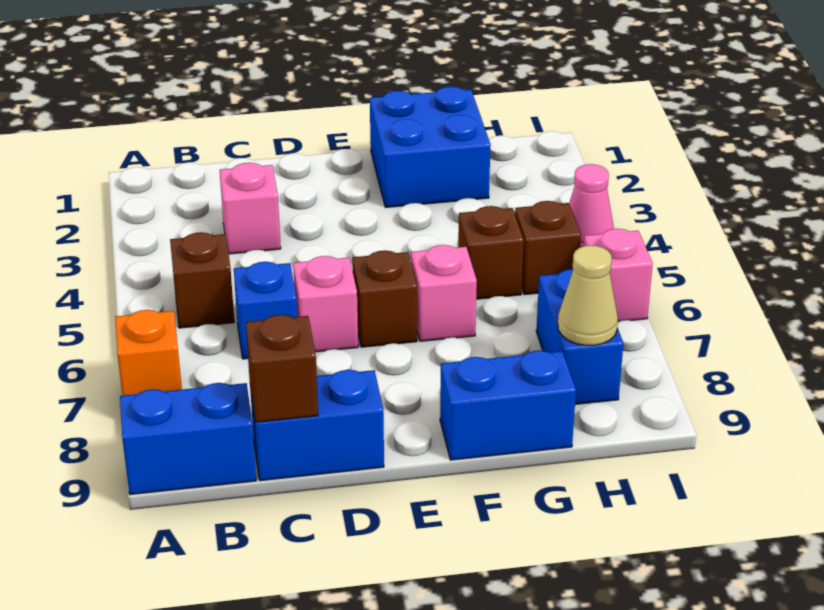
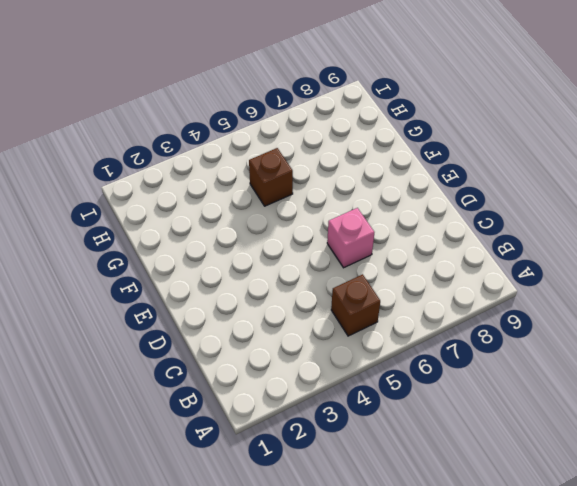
none -> orange brick A7 level 1
none -> blue brick A9:B9 level 1
none -> pink brick C3 level 1

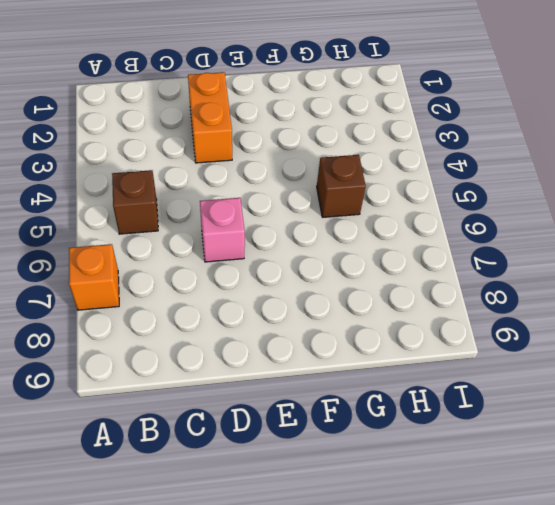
orange brick D2:D3 level 1 -> none
none -> blue brick A9:B9 level 1
none -> pink brick C3 level 1
none -> blue brick C6 level 1

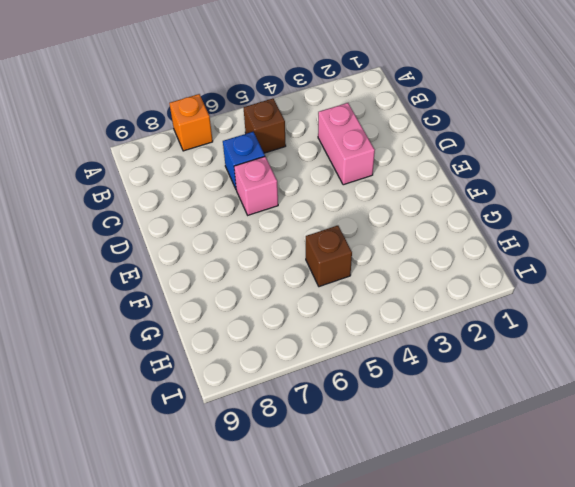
pink brick C3:D3 level 1 -> pink brick C3 level 1
none -> blue brick A9:B9 level 1
none -> blue brick C9:D9 level 1
none -> brown brick E6 level 1

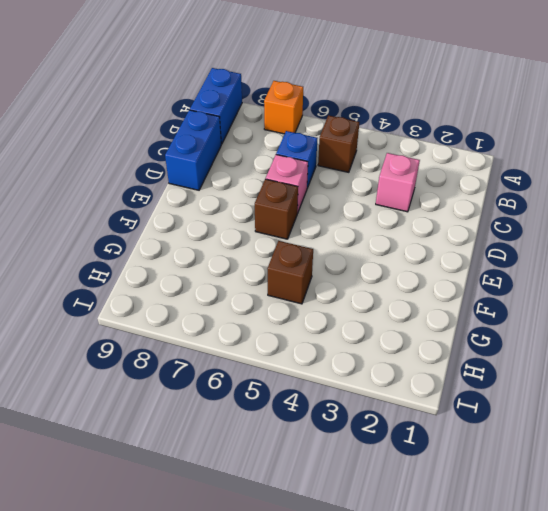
none -> blue brick F1:G2 level 1
none -> pink brick F6 level 1
none -> blue brick F9:G9 level 1

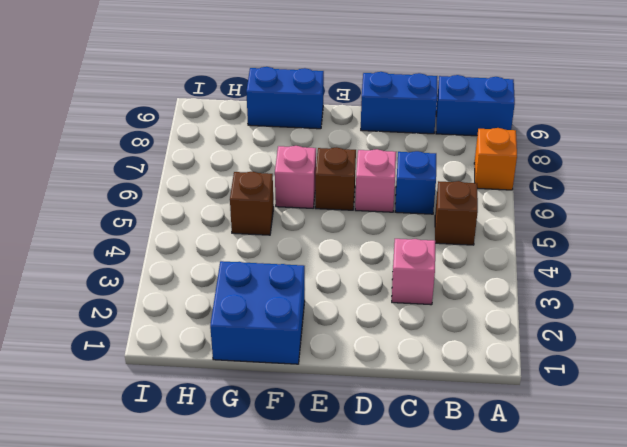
none -> brown brick H5 level 1
none -> blue brick H7:H8 level 1
none -> pink cone I4 level 1

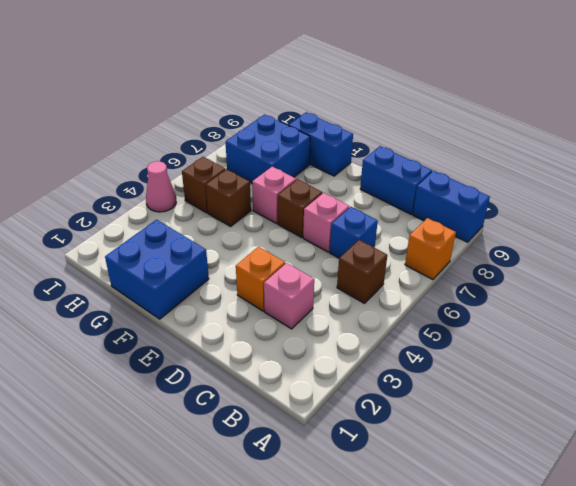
orange brick D3 level 1 -> none
blue brick G7:H8 level 1 -> blue brick H7:H8 level 1
none -> pink brick I6 level 1
none -> brown brick C9 level 2
none -> tan cone H8 level 2

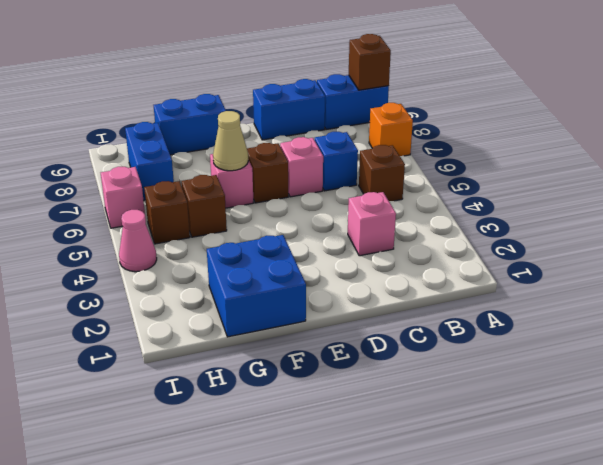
brown brick A9 level 2 -> brown brick C9 level 2
tan cone F6 level 2 -> tan cone H8 level 2

